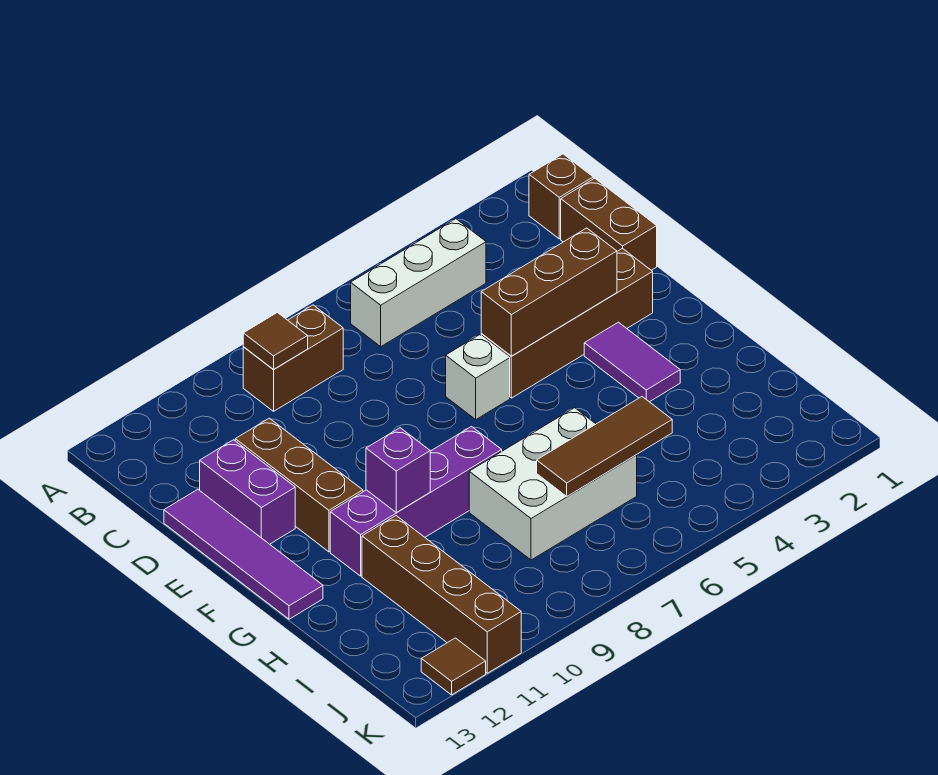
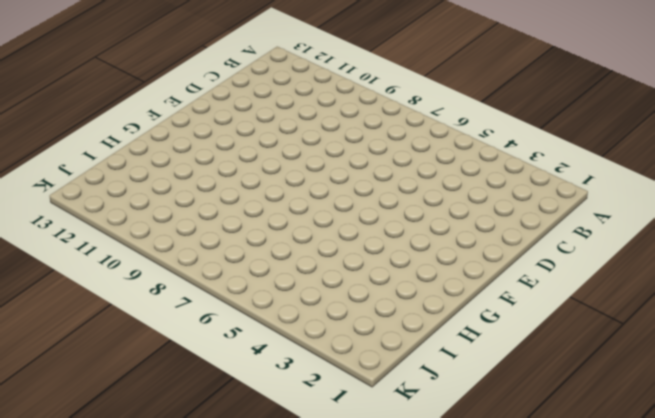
none -> brown brick B1 level 1
none -> white brick B4:B6 level 1
none -> brown brick B8:B9 level 1

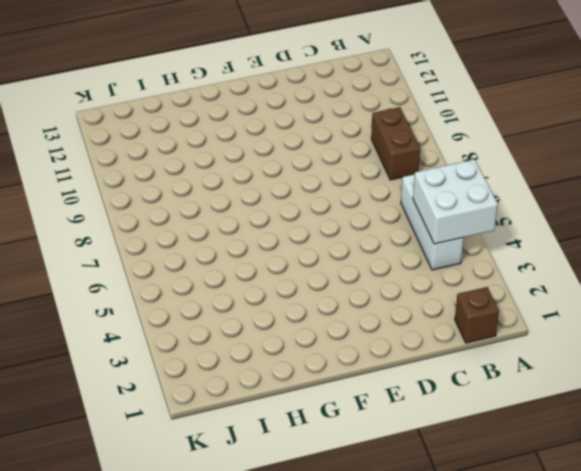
white brick A4:B5 level 2 -> none
none -> brown brick C1:D1 level 1
none -> brown brick D11:F11 level 1
none -> purple brick D12:E12 level 1

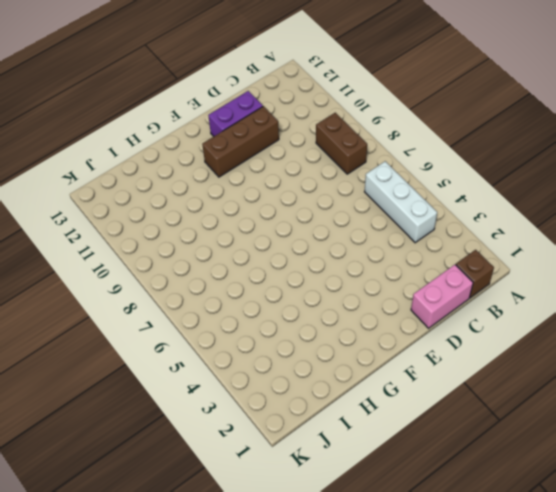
pink brick C1:D1 level 1 -> brown brick C1:D1 level 1
none -> purple tile D13:G13 level 1
none -> brown brick E2:E5 level 1
none -> white brick E6 level 1

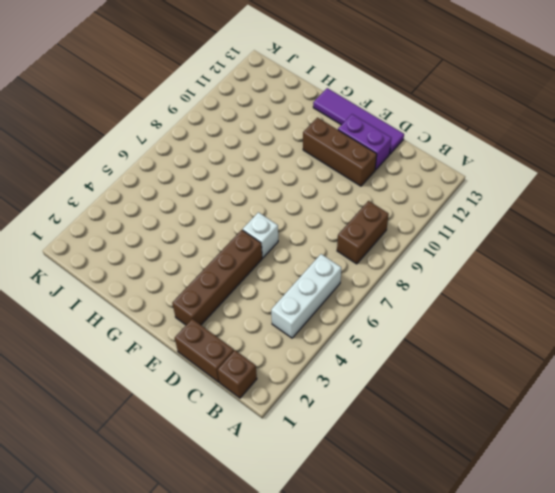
none -> purple tile F3:G3 level 1
none -> purple brick G8:G11 level 1
none -> white brick H6:I8 level 1

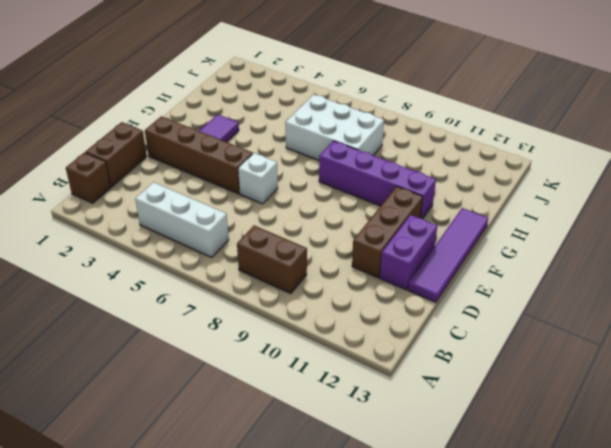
none -> brown brick H11:K11 level 1
none -> brown tile K12 level 1
none -> brown tile B9 level 2

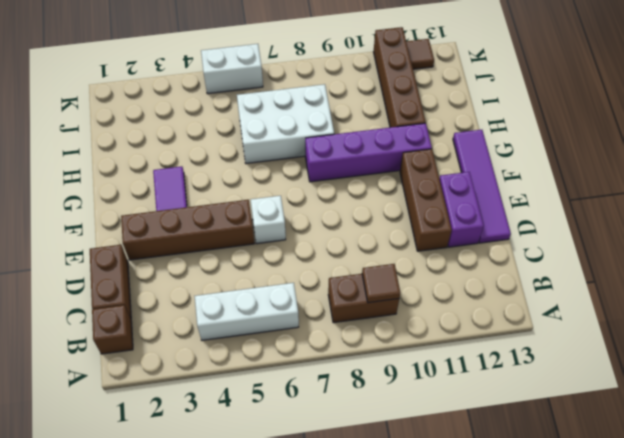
white brick K5:K6 level 1 -> none
none -> brown brick E3:E5 level 2
none -> purple brick G10 level 2
none -> brown tile I5:I7 level 2

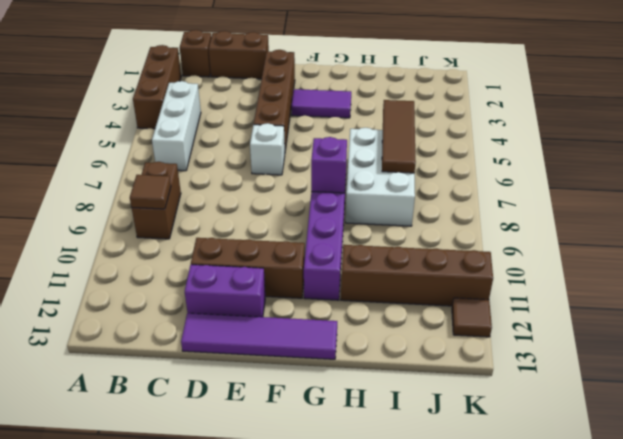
brown brick A2:A4 level 1 -> brown brick E3:E5 level 2
purple brick G8 level 2 -> purple brick G10 level 2

